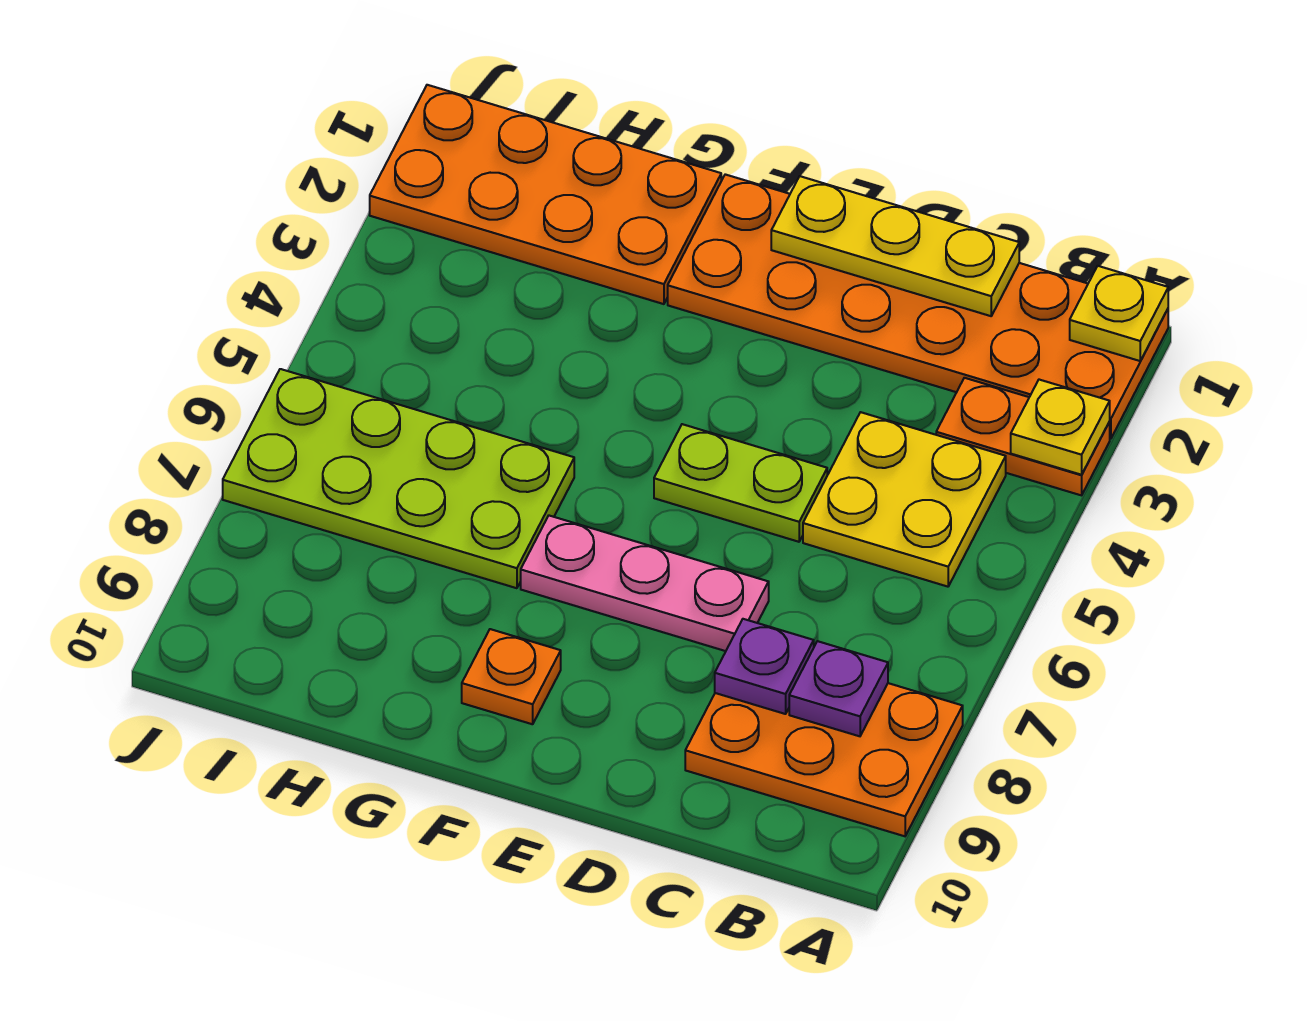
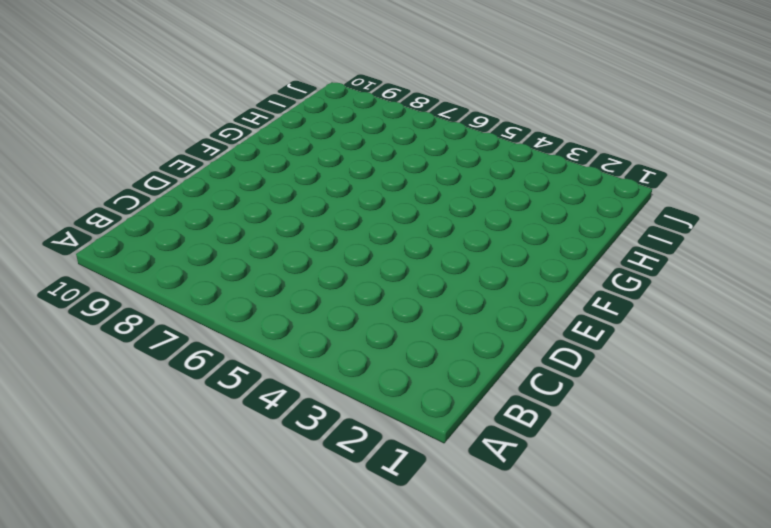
none -> orange plate A1:F2 level 1
none -> orange plate A3:B3 level 1
none -> orange plate A8:C9 level 1

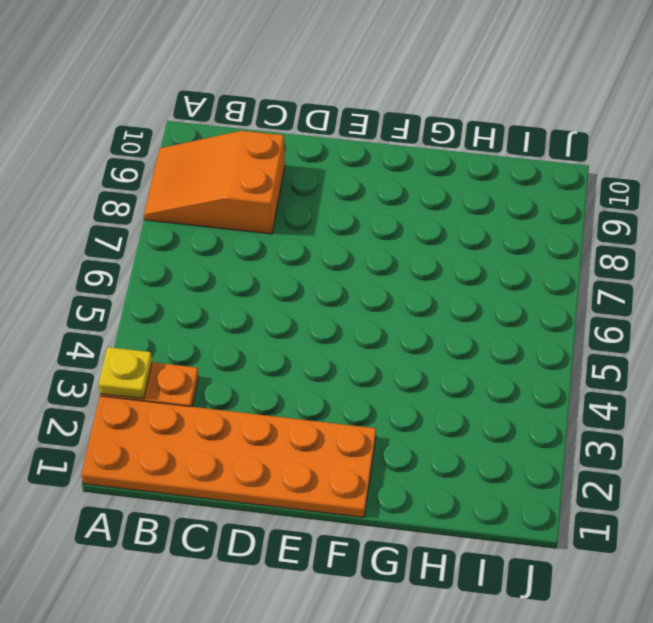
orange slope A8:C9 level 1 top C -> orange plate A8:C9 level 1
none -> yellow plate B4:C5 level 1
none -> lime plate D5:E5 level 1
none -> pink plate D7:F7 level 1

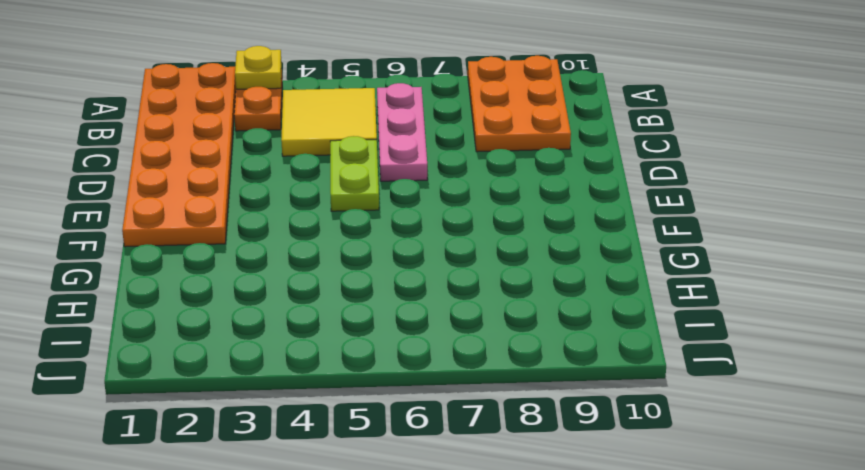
yellow tile B4:C5 level 1 -> yellow plate B4:C5 level 1
pink plate B6:D6 level 1 -> pink plate D7:F7 level 1
none -> orange plate F9 level 1
none -> orange plate G1:J2 level 1
none -> lime plate G6:J7 level 1

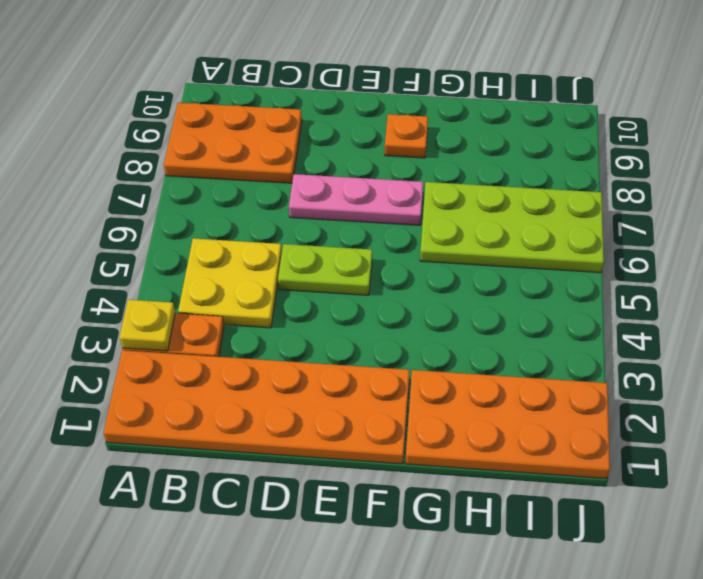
none -> yellow plate A1 level 2
none -> purple plate B8 level 2
none -> yellow plate C1:E1 level 2

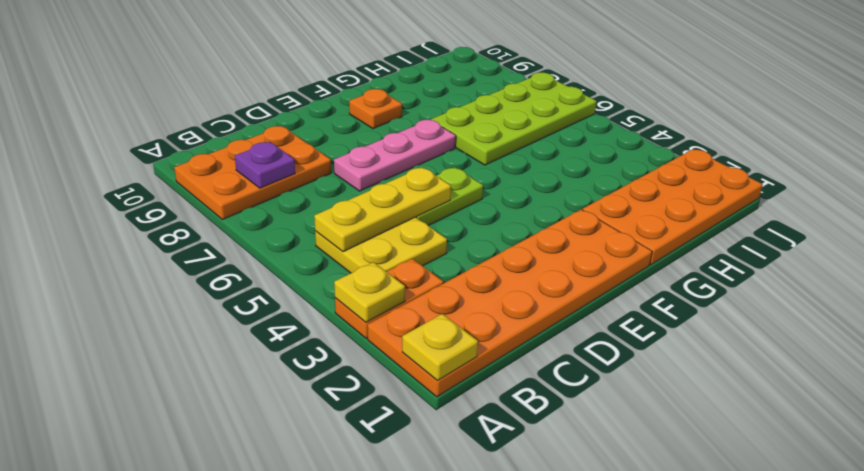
yellow plate B5:D5 level 2 -> yellow plate C1:E1 level 2
none -> purple plate C8 level 2

